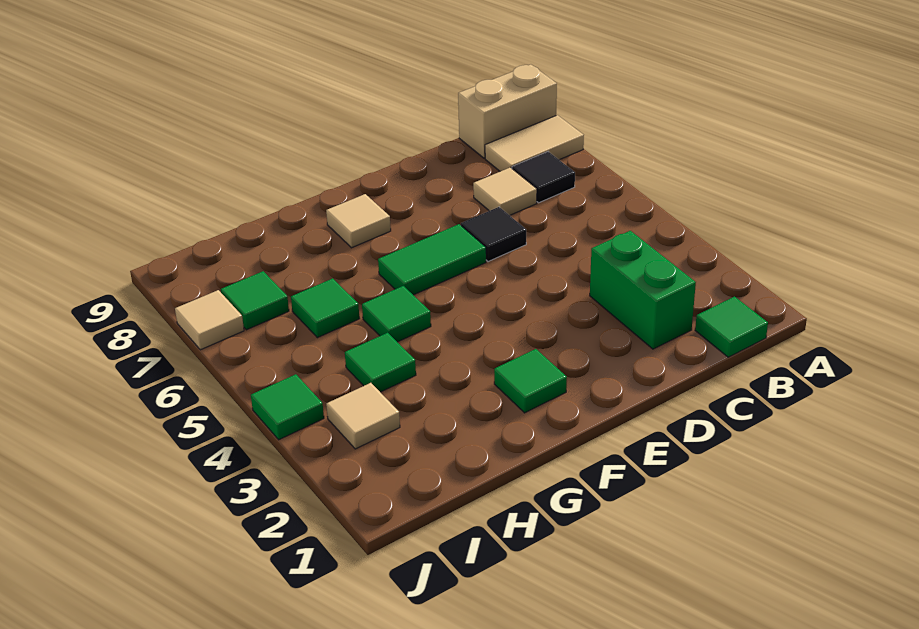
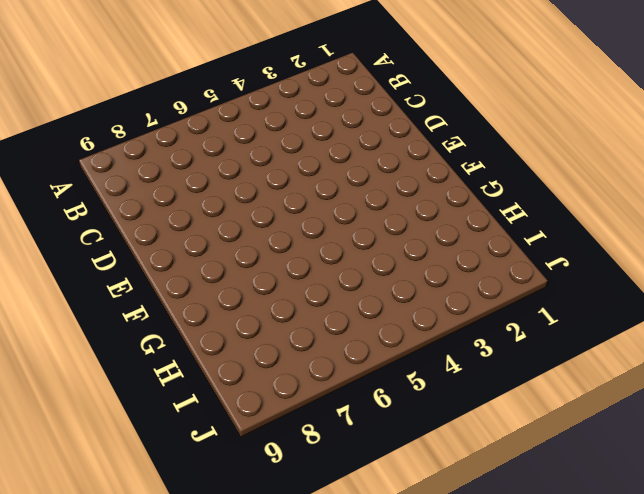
none -> tan tile A8:B8 level 1
none -> tan brick A9:B9 level 1
none -> green tile B1 level 1

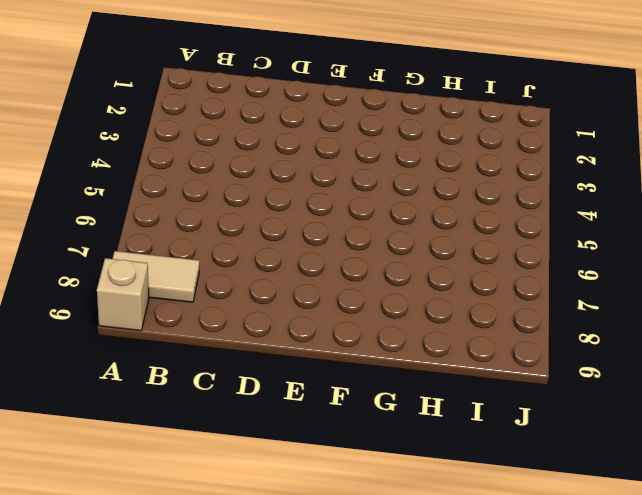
tan brick A9 level 1 -> tan brick A9:B9 level 1
none -> green tile B1 level 1
none -> black tile B7 level 1
none -> green brick C2:C3 level 1

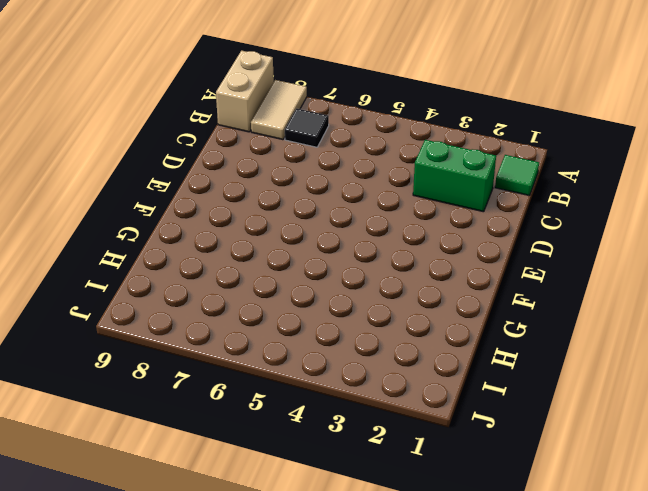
none -> tan tile C7 level 1
none -> black tile D6 level 1
none -> green tile E6:F6 level 1

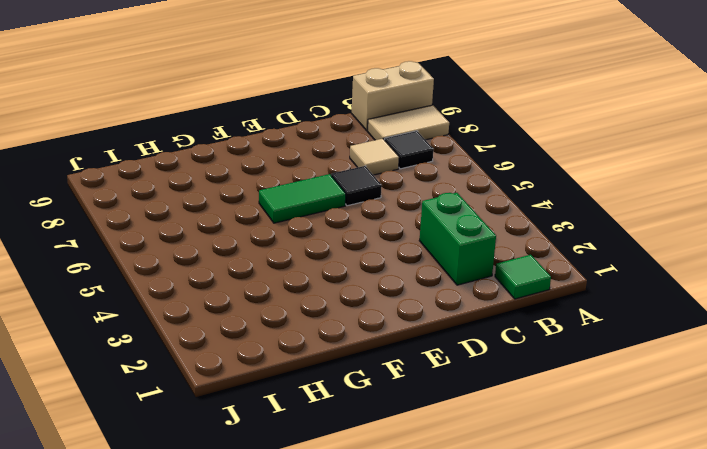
none -> green tile F2 level 1
none -> tan tile F8 level 1
none -> green tile G5 level 1

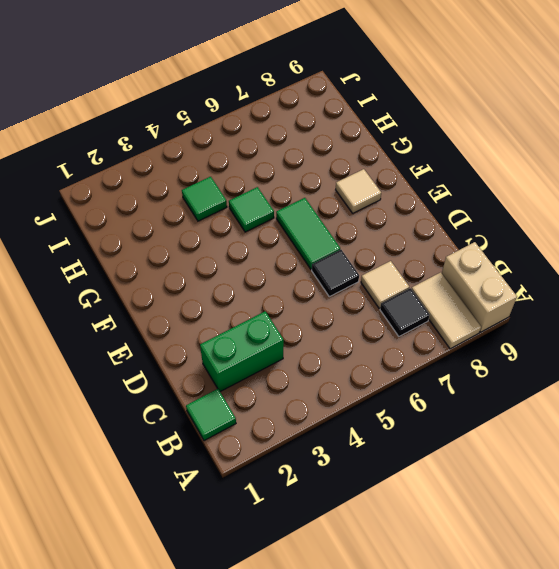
none -> green tile F2 level 1
none -> green tile H6 level 1
none -> tan tile I3 level 1

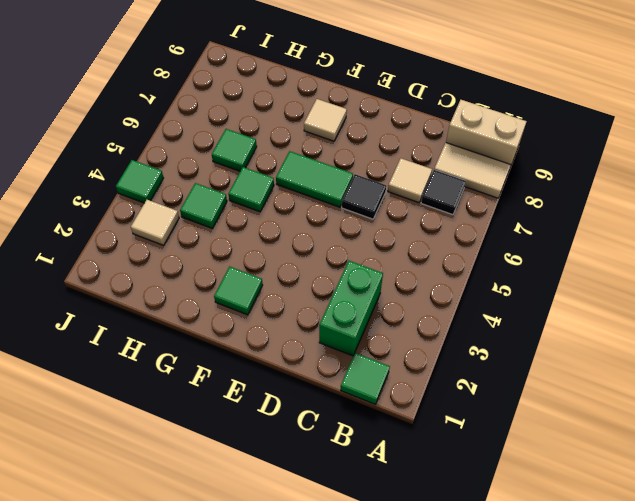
none -> green tile I7 level 1
none -> tan tile J7 level 1

